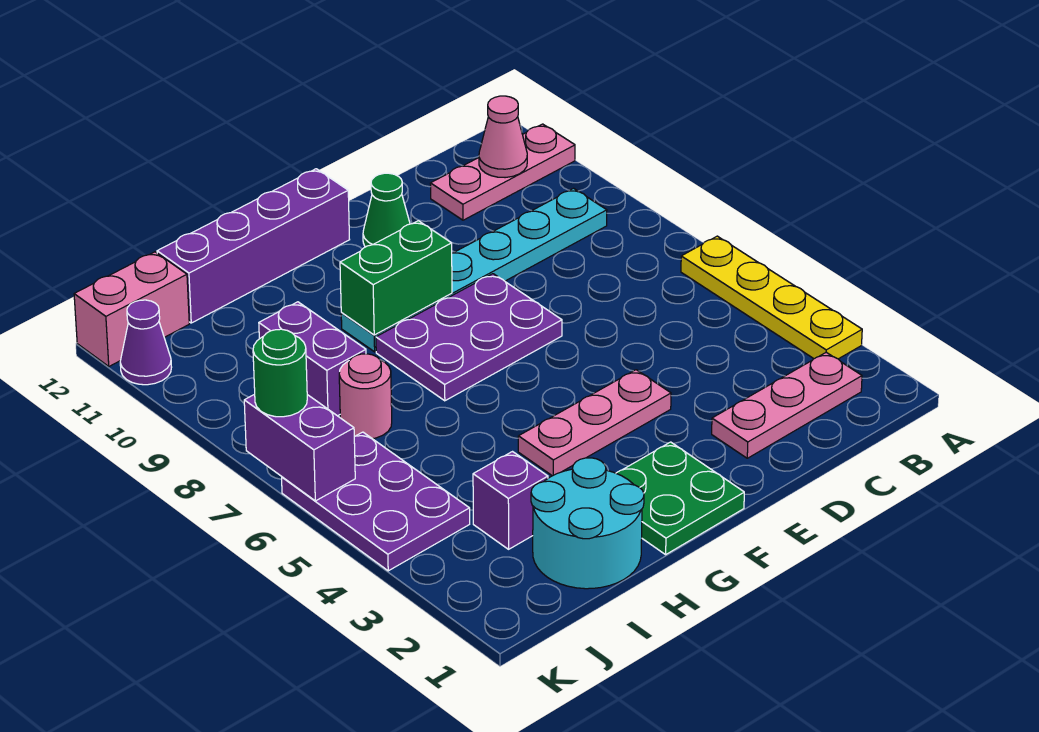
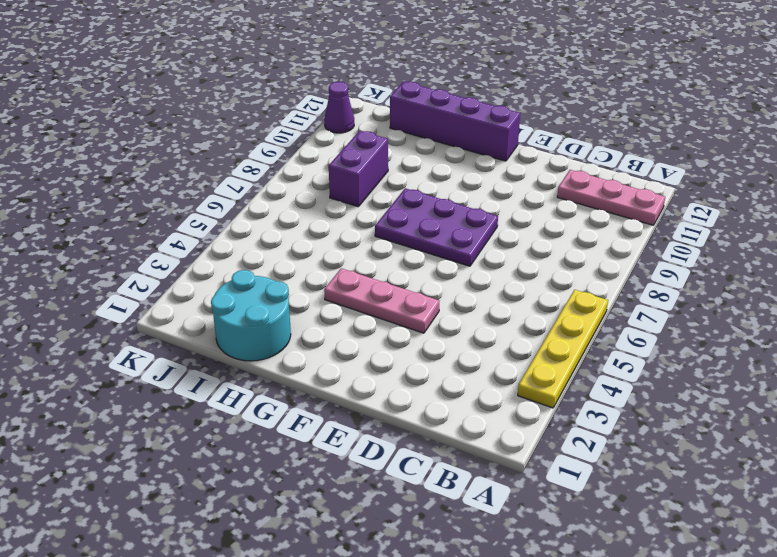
none -> pink plate B2:D2 level 1
none -> cyan plate B9:G9 level 1
none -> green cone E11 level 1

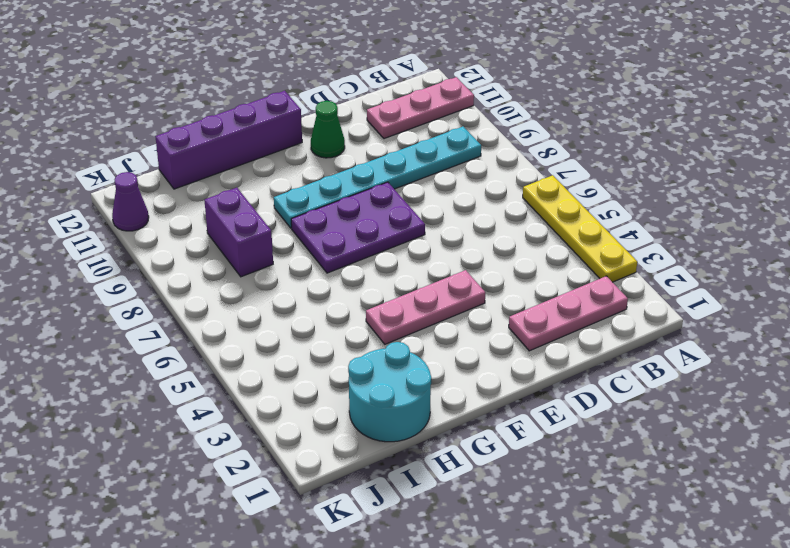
none -> green plate F1:G2 level 1
none -> purple brick I3 level 1
none -> pink round brick I7 level 1

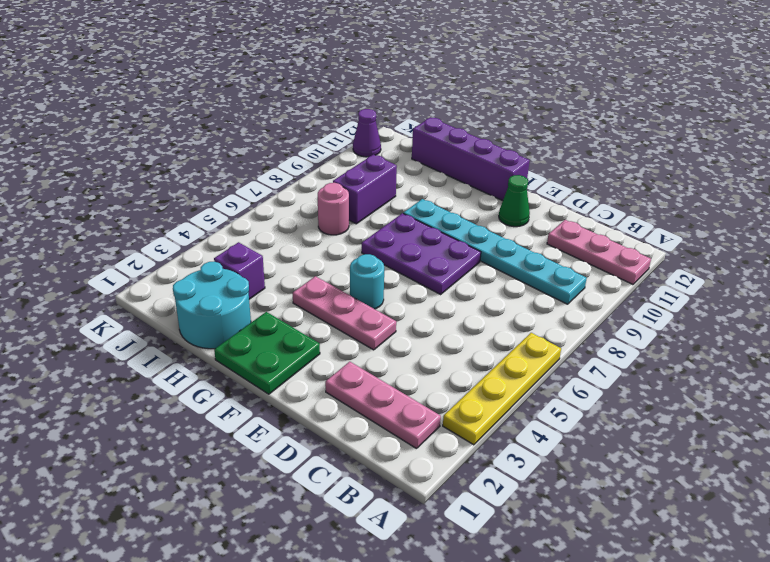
cyan round brick F5 level 1 -> none
none -> purple plate J4:K6 level 1
none -> pink brick J12:K12 level 1
none -> pink cone B11 level 2

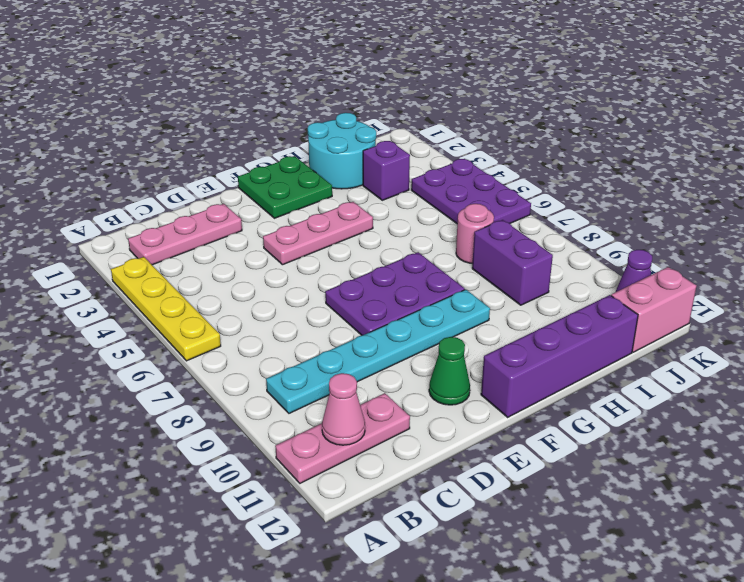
none -> green brick F9:G9 level 2
none -> purple brick K6:K7 level 2
none -> green round brick K7 level 3

